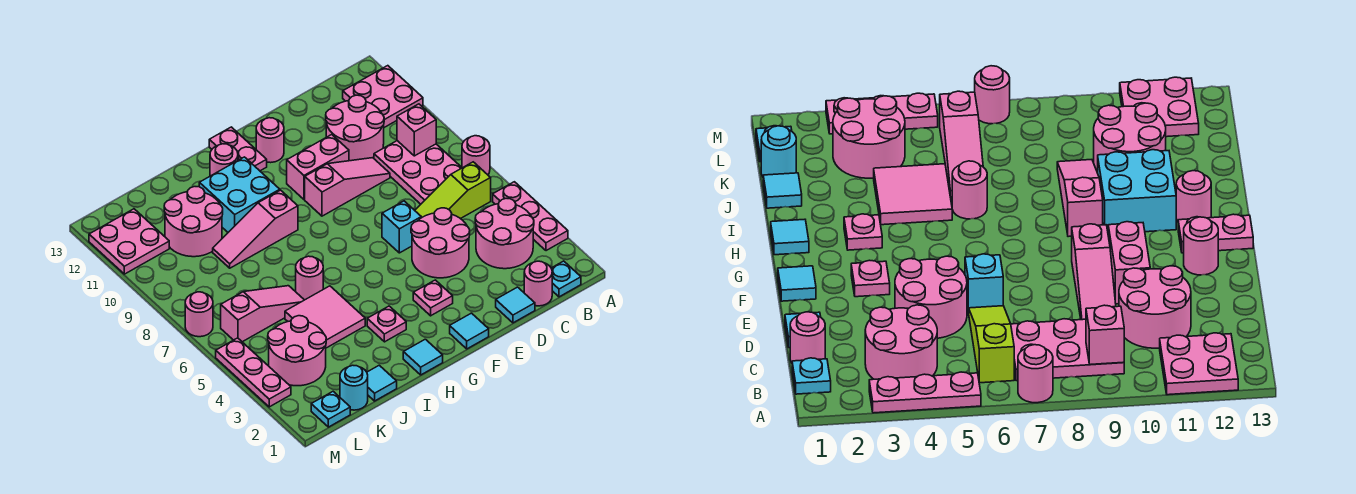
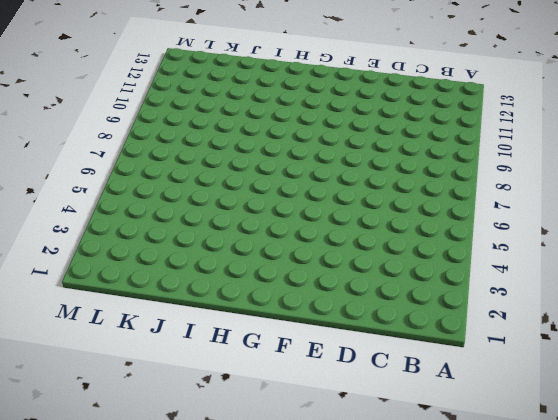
none -> pink plate A3:A5 level 1
none -> pink round brick A7 level 1
none -> pink plate A11:B12 level 1
none -> cyan plate B1 level 1

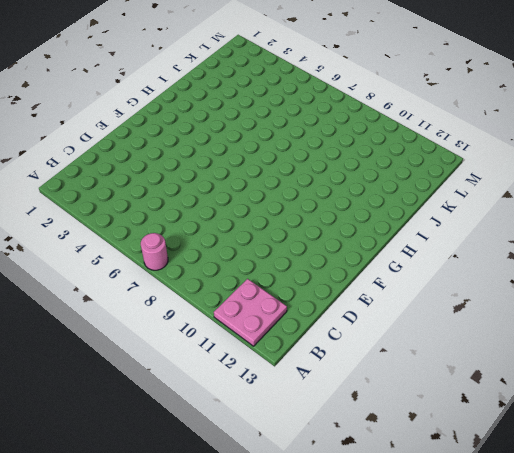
none -> pink plate A3:A5 level 1
none -> cyan plate B1 level 1
none -> pink round brick B3:C4 level 1
none -> lime slope B6:D6 level 1 top B

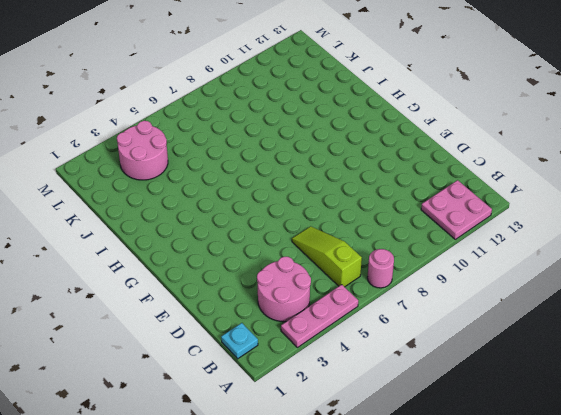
none -> pink plate B7:C9 level 1
none -> pink round brick C1 level 1
none -> pink round brick C10:D11 level 1
none -> cyan tile D1 level 1

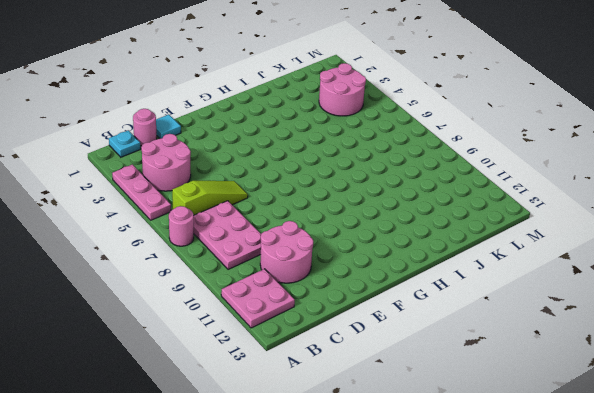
none -> pink round brick D4:E5 level 1
none -> pink slope D9:F9 level 1 top F
none -> cyan brick E6 level 1
none -> pink brick E10:F10 level 1

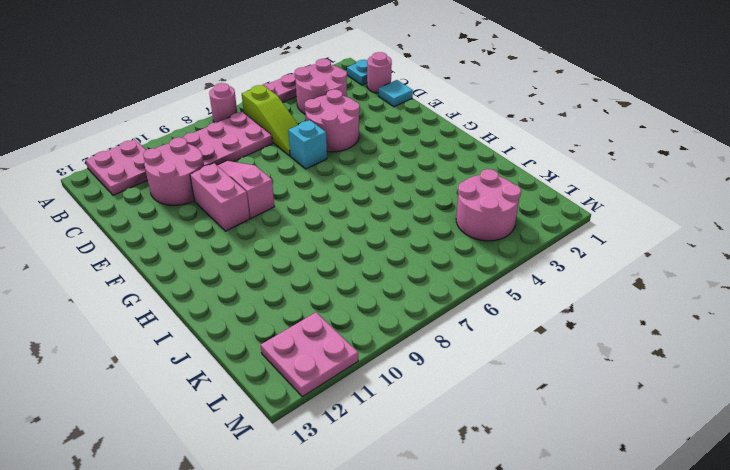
none -> cyan tile F1 level 1
none -> pink plate F3 level 1
none -> pink round brick F12 level 1
none -> pink plate G12:G13 level 1

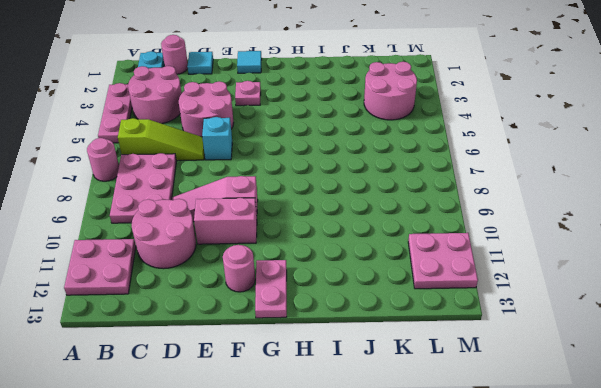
none -> cyan tile H1 level 1
none -> pink plate H3 level 1
none -> pink slope H9:J9 level 1 top H
none -> cyan brick H10:I11 level 1

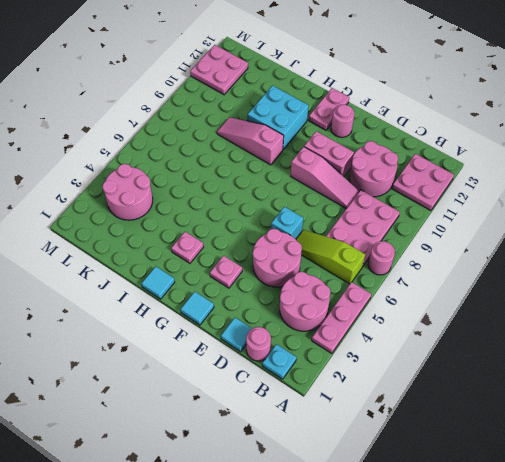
none -> pink round brick H12 level 1
none -> pink tile I4:J5 level 1
none -> pink round brick I6 level 1
none -> cyan tile J1 level 1

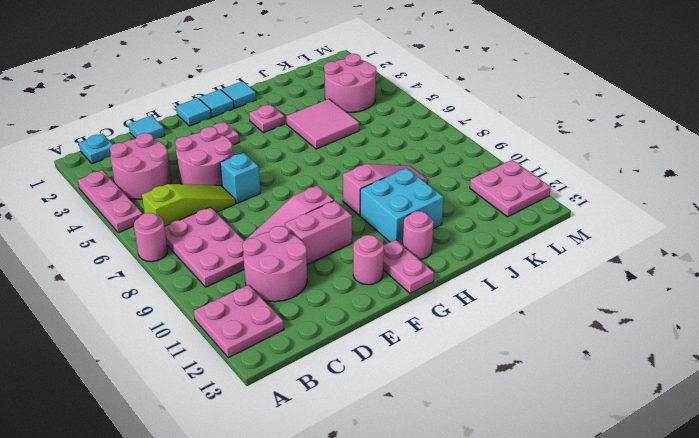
cyan tile G1 level 1 -> cyan tile J1 level 1
none -> pink round brick C1 level 1
none -> pink round brick I6 level 1
none -> pink slope J6:L6 level 1 top L
none -> pink round brick J10:K11 level 1

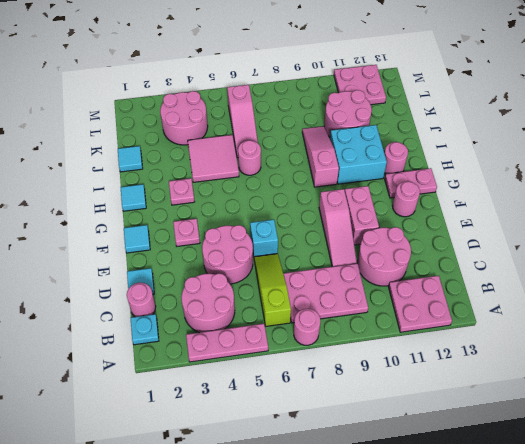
none -> cyan round brick K1 level 1
none -> cyan plate L1 level 1
none -> pink plate M3:M5 level 1
none -> pink round brick M7 level 1

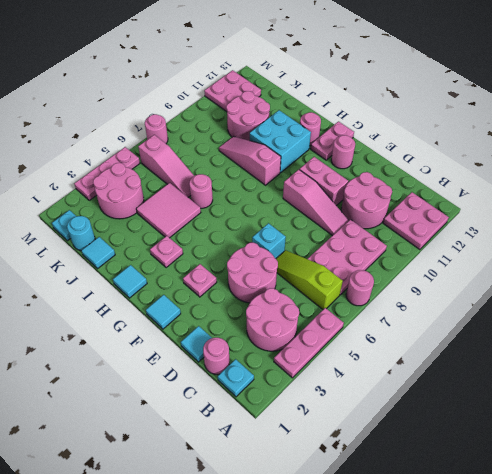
none -> pink brick B9 level 2

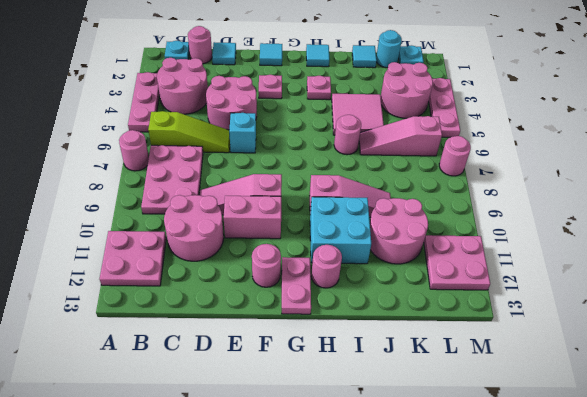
none -> pink brick B9 level 2

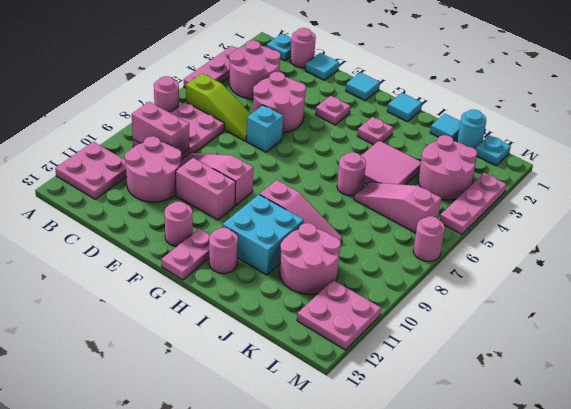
pink brick B9:C9 level 2 -> pink brick B9 level 2

